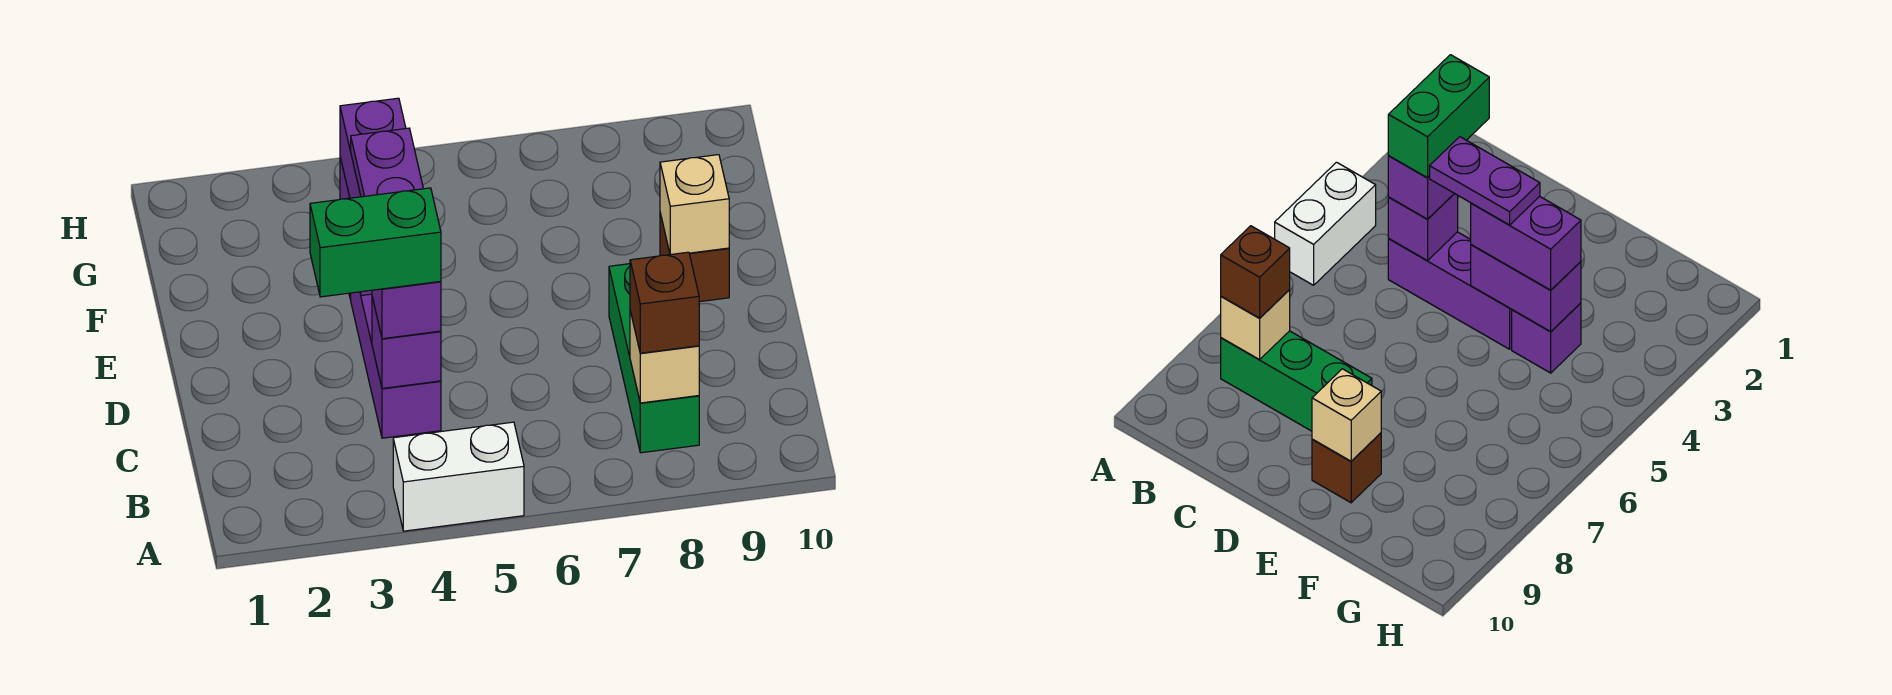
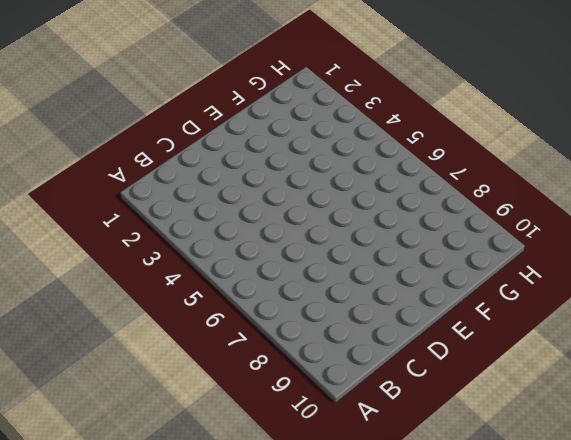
none -> white brick A4:A5 level 1
none -> green brick B8:D8 level 1
none -> purple brick C4:E4 level 1

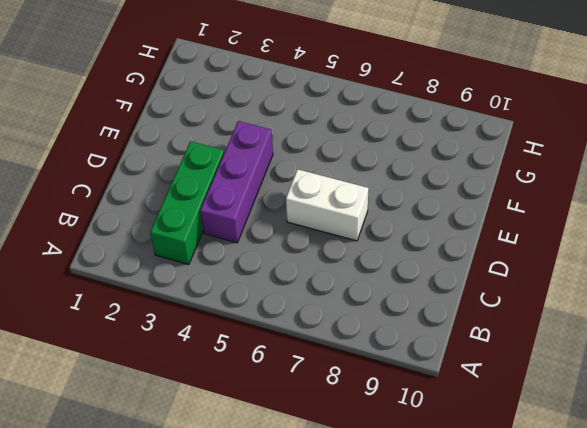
green brick B3:D3 level 1 -> green brick B8:D8 level 1
white brick D6:D7 level 1 -> white brick A4:A5 level 1
none -> brown brick E9 level 1
none -> purple brick F4 level 1
none -> tan brick B8 level 2

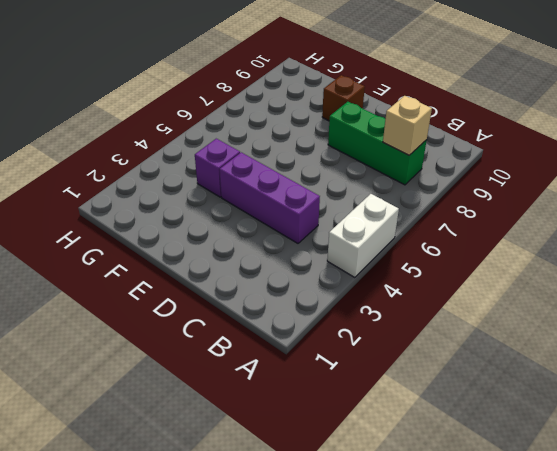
none -> purple brick C4 level 2
none -> purple brick E4:F4 level 2
none -> tan brick E9 level 2

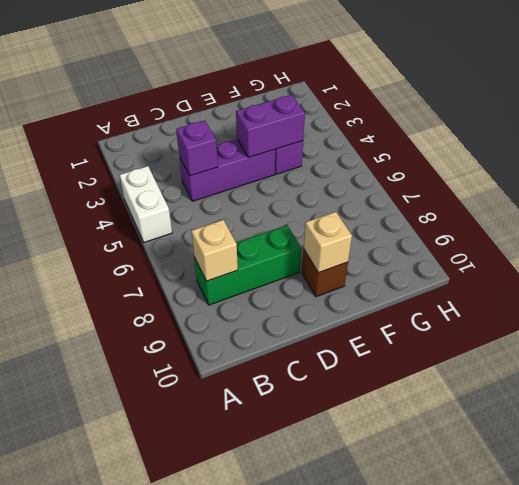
none -> brown brick B8 level 3
none -> purple brick C4 level 3
none -> purple brick E4:F4 level 3

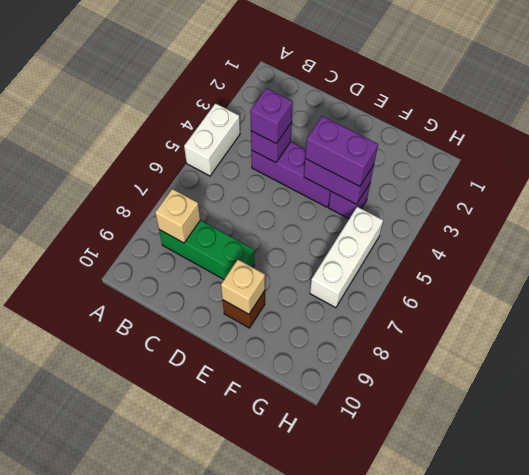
white brick G5:G7 level 1 -> none
none -> brown brick B8 level 3
none -> green brick C3:C4 level 4
none -> purple plate D4:E4 level 4

